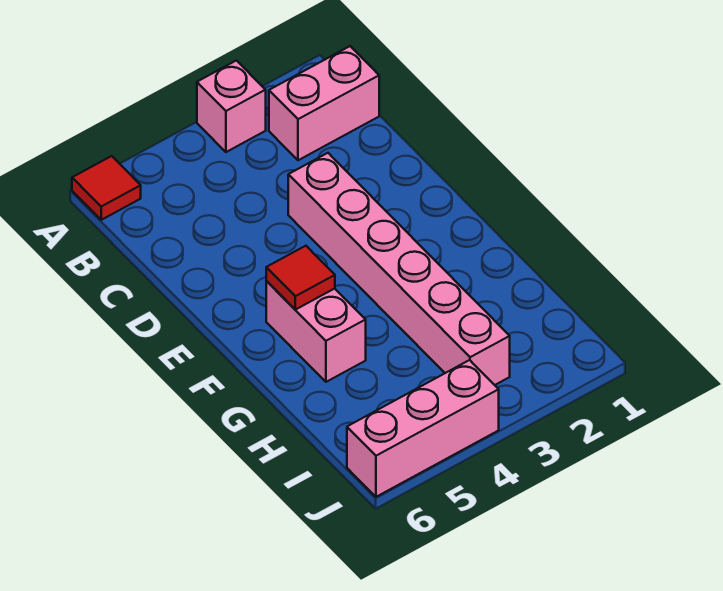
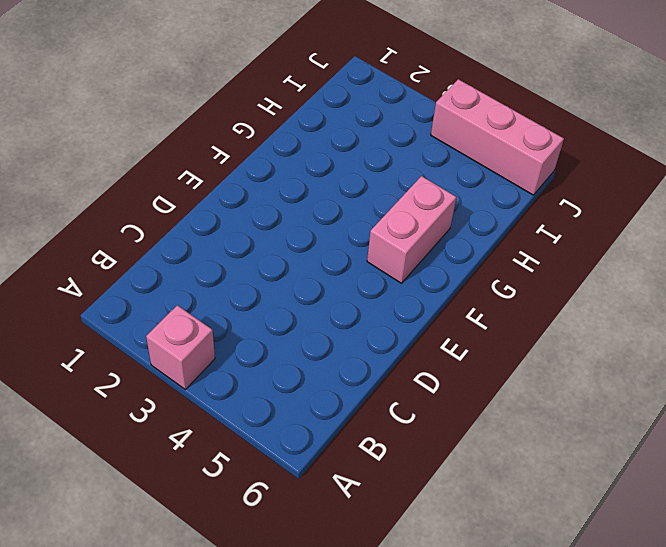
none -> red tile A6 level 1
none -> pink brick B1:B2 level 1

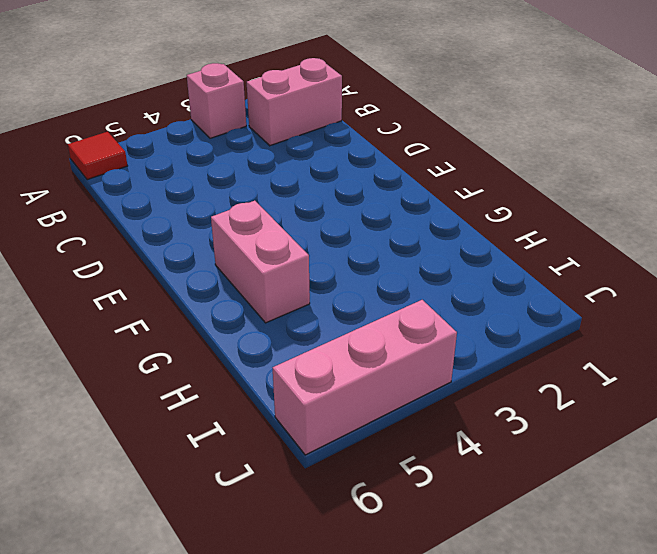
none -> pink brick D3:I3 level 1
none -> red tile F5 level 2

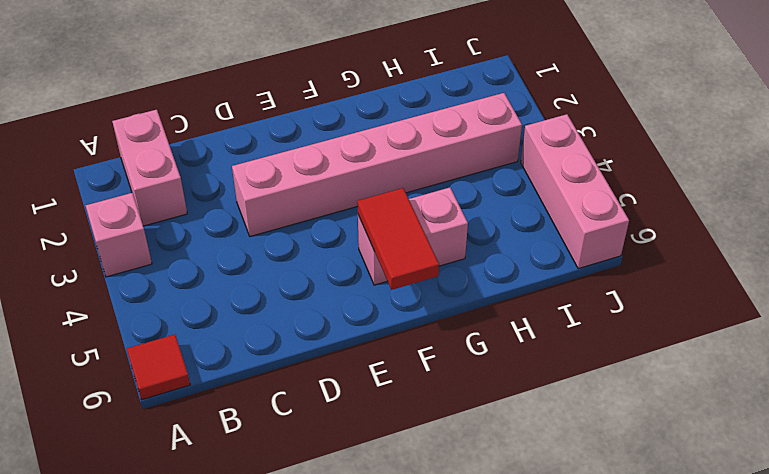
red tile F5:F6 level 2 -> red tile F5 level 2

